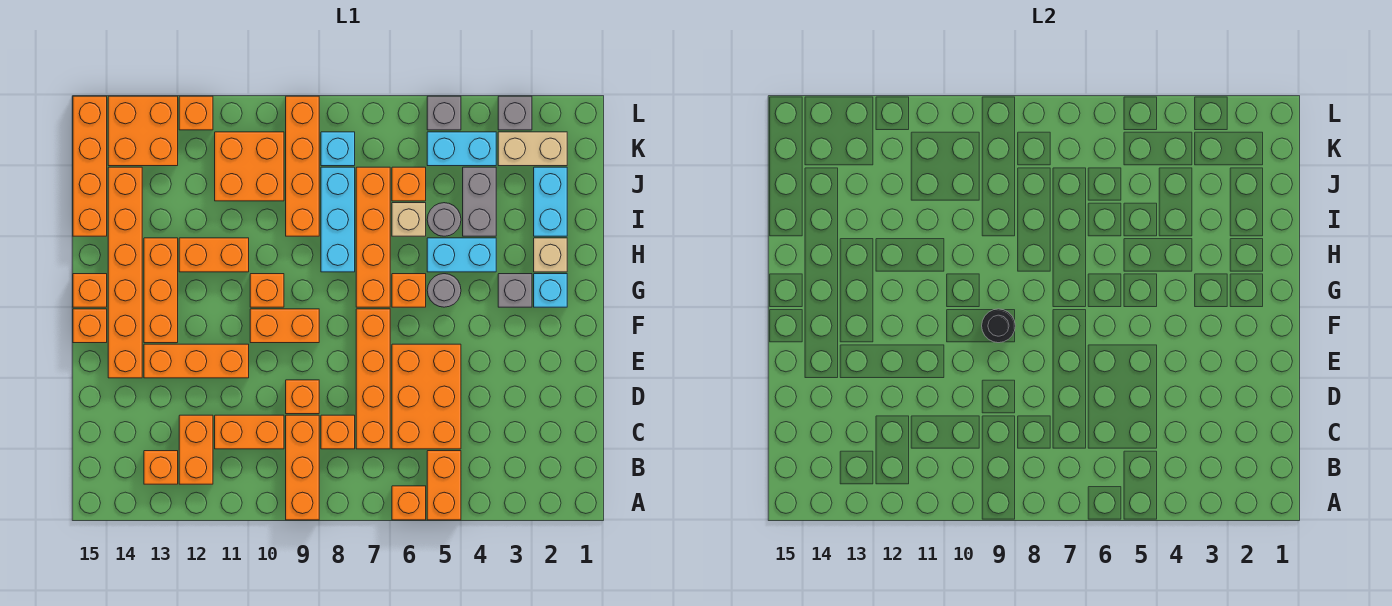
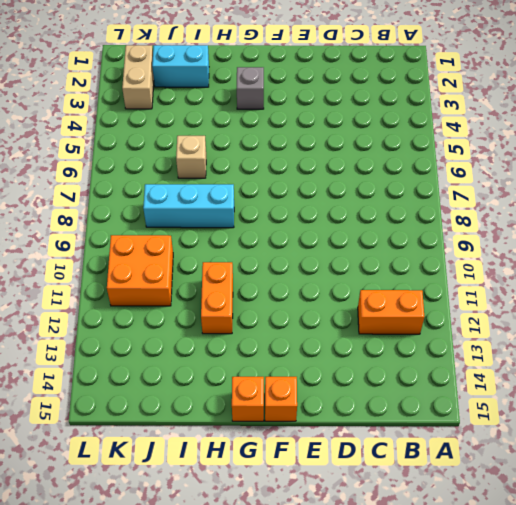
none -> orange brick A5:B5 level 1
none -> orange brick A6 level 1
none -> orange brick A9:C9 level 1
none -> orange brick B13 level 1

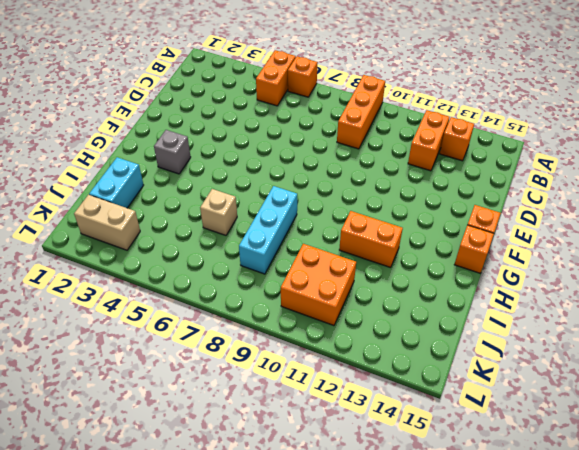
none -> orange brick C5:E6 level 1
none -> orange brick C7:F7 level 1
none -> orange brick C8 level 1
none -> orange brick C10:C11 level 1

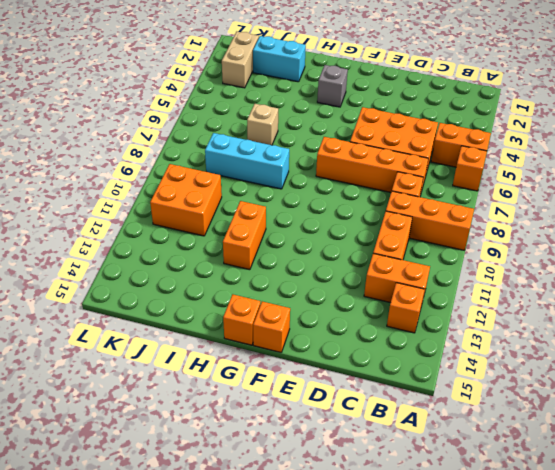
none -> orange brick D9 level 1
none -> orange brick E11:E13 level 1
none -> orange brick E14:J14 level 1
none -> orange brick F9:F10 level 1

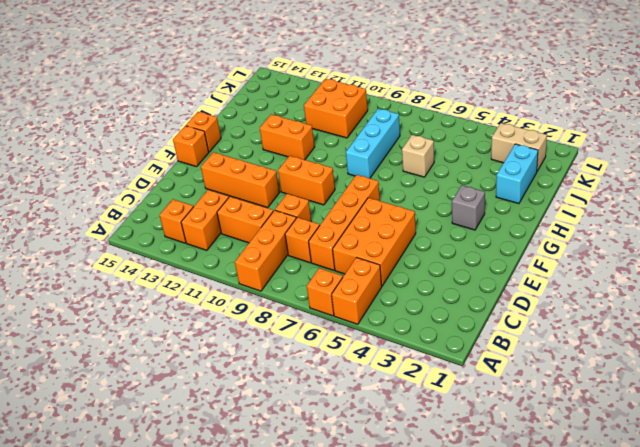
none -> orange brick E14:J14 level 1
none -> orange brick F13:H13 level 1
none -> cyan brick G2 level 1
none -> grey round brick G5 level 1

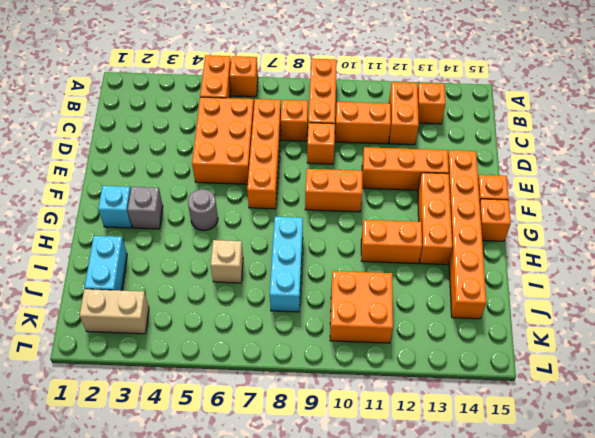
none -> orange brick G6 level 1
none -> orange brick G7:J7 level 1
none -> orange brick G10 level 1
none -> tan brick H2 level 1

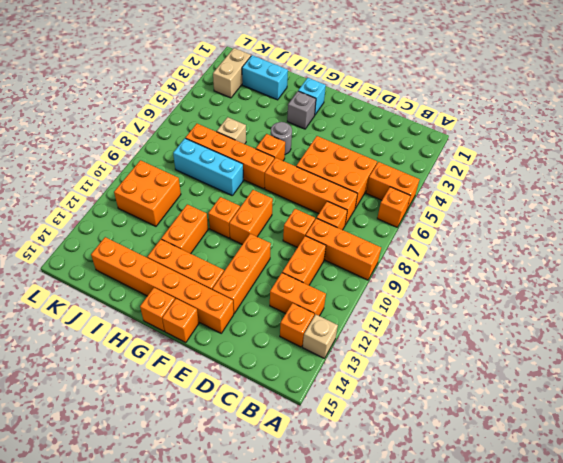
tan brick A13 level 1 -> tan brick H2 level 1
none -> cyan brick H4:H5 level 1
none -> grey brick I4:J4 level 1
none -> grey round brick I5 level 1
none -> orange brick I9:L9 level 1

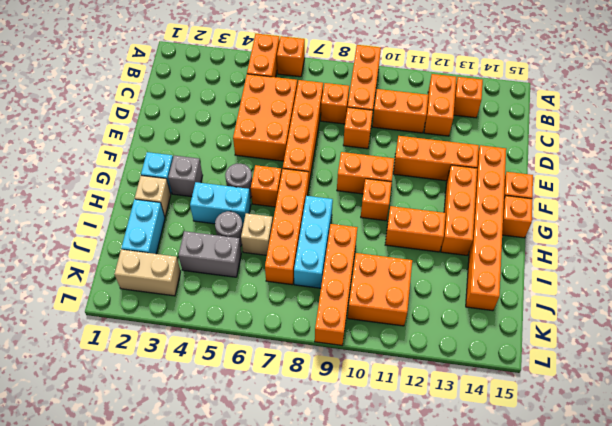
grey brick J4:J5 level 1 -> grey brick I4:J4 level 1
none -> orange brick I15:L15 level 1
none -> orange brick J6 level 1
none -> cyan brick K4:K5 level 1
none -> cyan brick K8 level 1

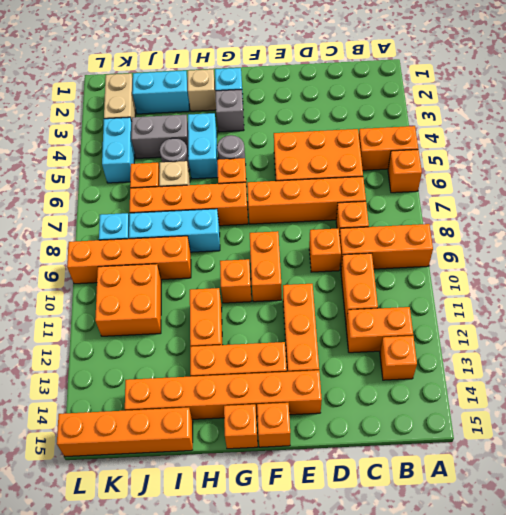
none -> orange brick K13:L14 level 1
none -> grey brick L3 level 1
none -> grey brick L5 level 1
none -> orange brick L12 level 1

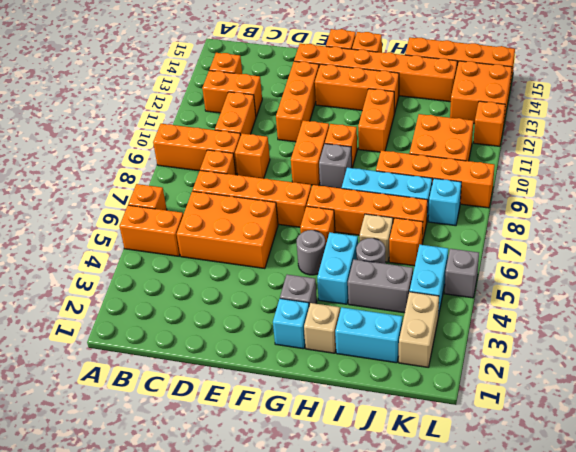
grey brick G9 level 1 -> grey brick L3 level 1
none -> black round brick F9 level 2

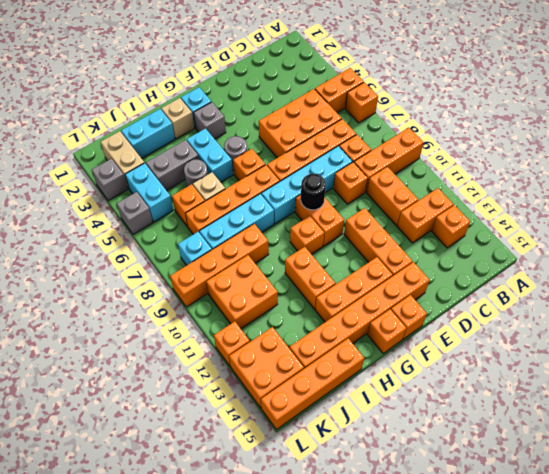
cyan brick D8:G8 level 1 -> none

